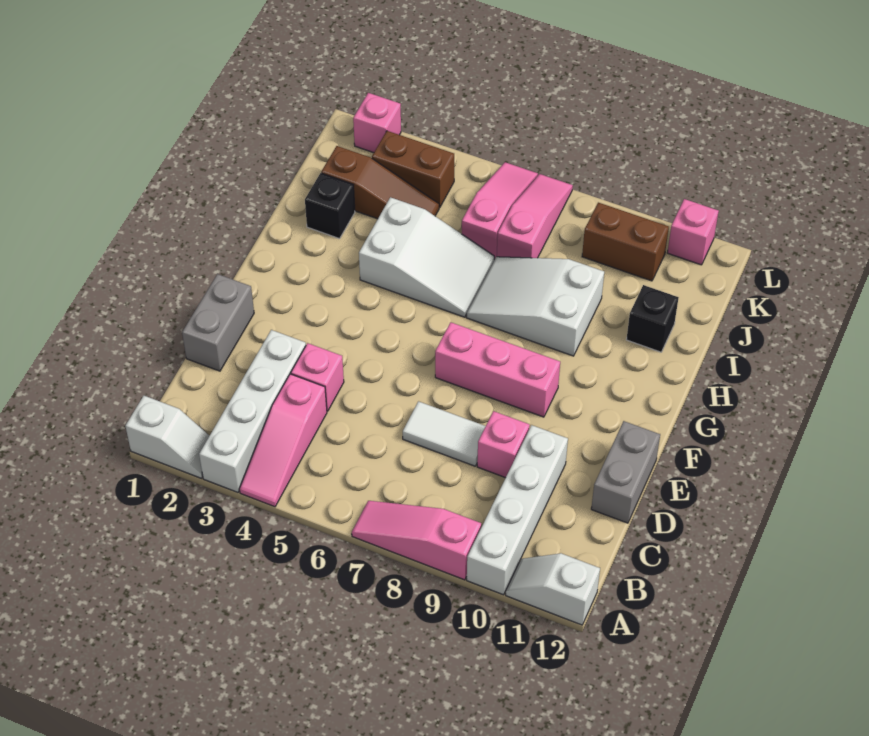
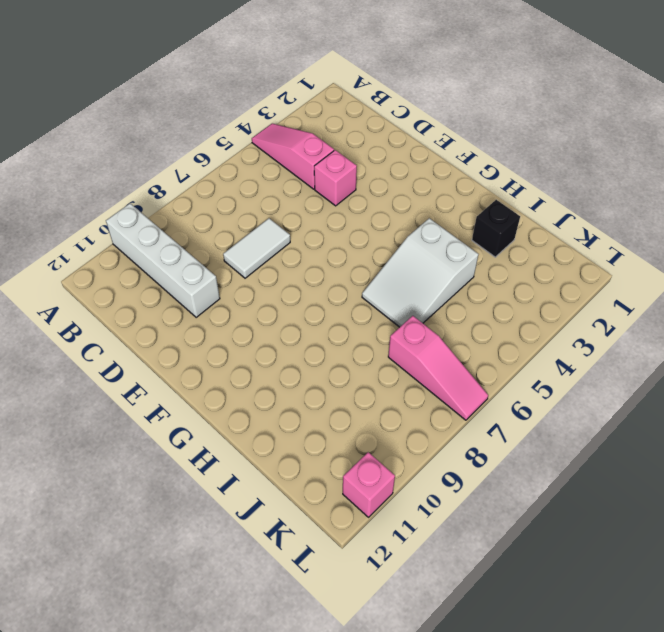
none -> white slope A1:A2 level 1 top 1
none -> white brick A3:D3 level 1
none -> pink slope A7:A9 level 1 top 9

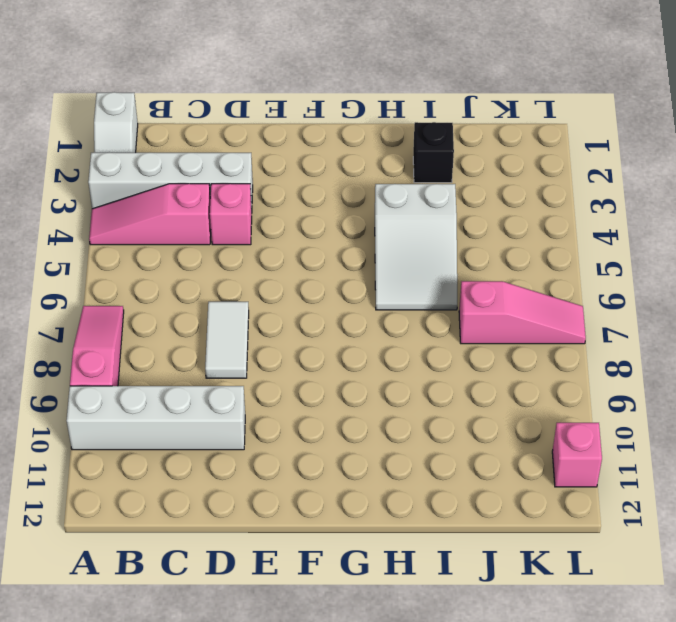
none -> white slope A11:A12 level 1 top 12
none -> grey brick D1:E1 level 1
none -> pink brick D9 level 1

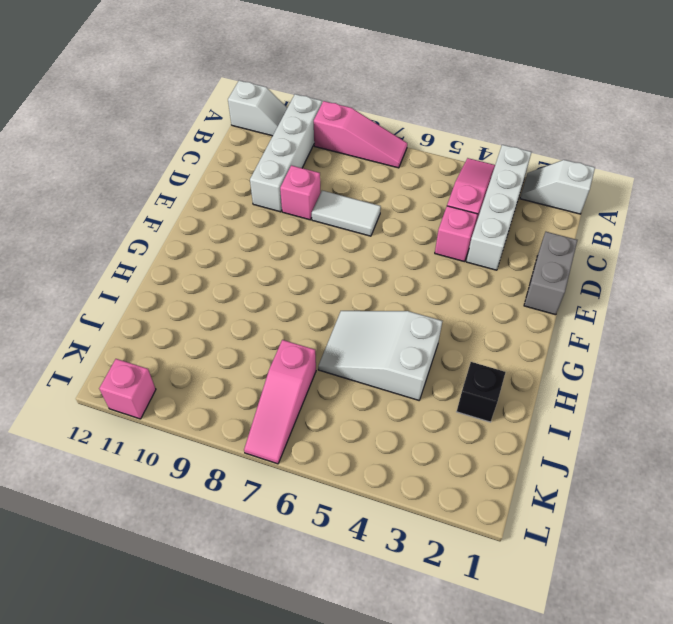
none -> grey brick D12:E12 level 1
none -> pink brick F7:F9 level 1
none -> white slope H7:I9 level 1 top 9

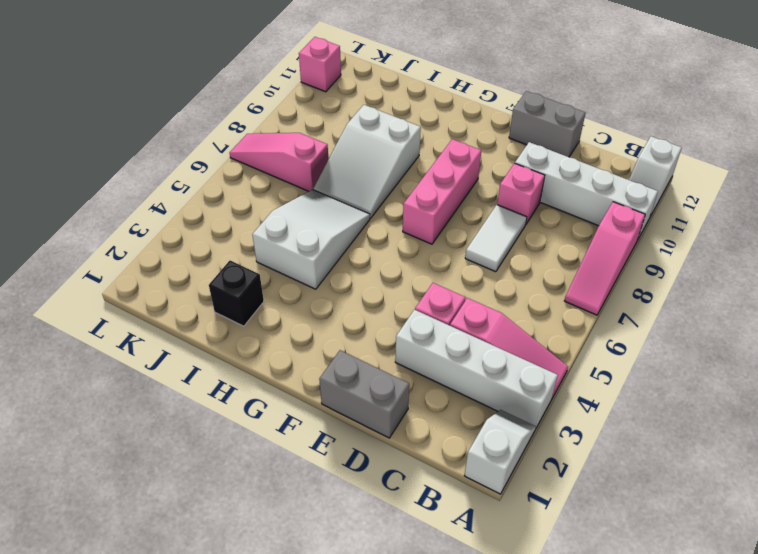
none -> black brick I11 level 1
none -> brown slope J2:J4 level 1 top 2
none -> pink slope J6:L6 level 1 top J

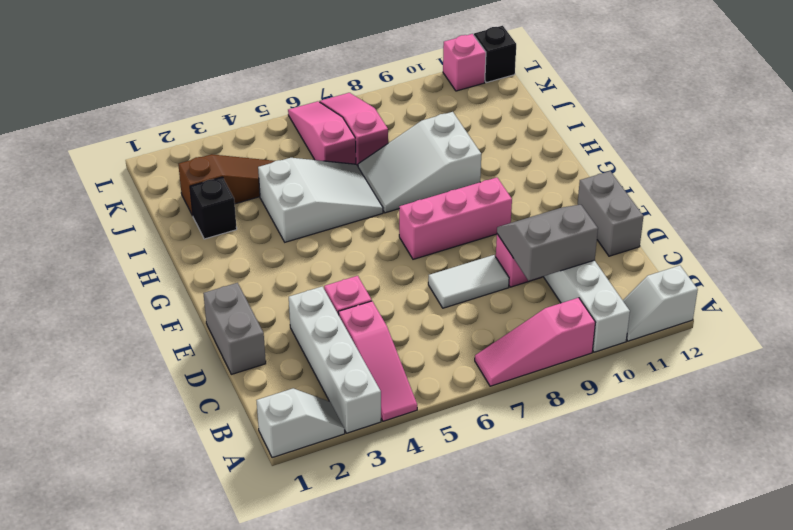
grey slope C9:D10 level 2 top C -> none
black brick L12 level 1 -> black brick I11 level 1
none -> brown brick K3:K4 level 1
none -> brown brick K9:K10 level 1
none -> pink brick L2 level 1

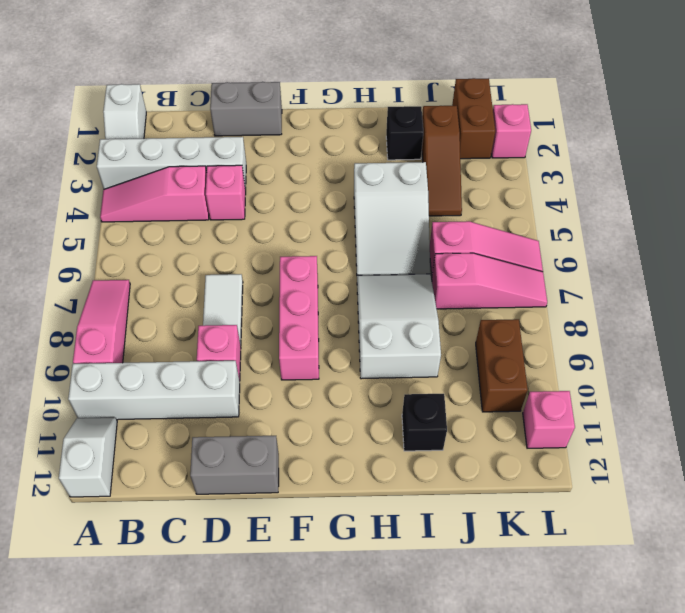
brown brick K1:K2 level 1 -> brown brick K3:K4 level 1

